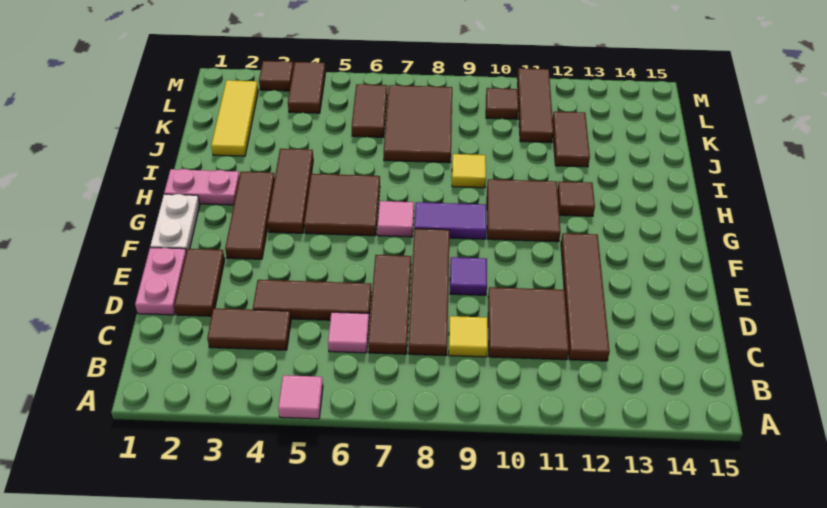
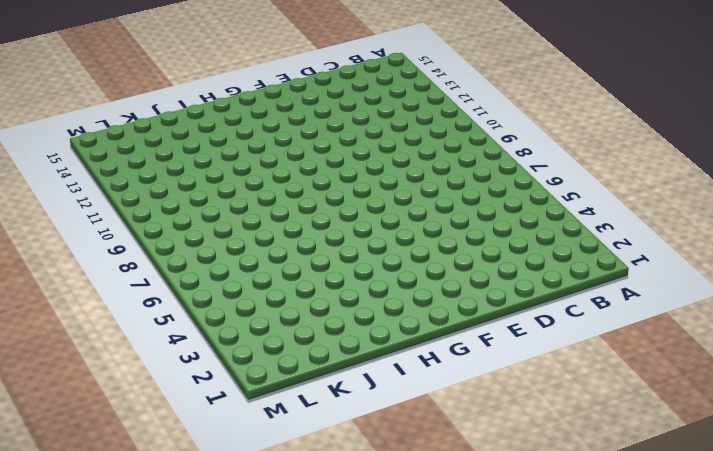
none -> pink tile A5 level 1
none -> brown tile C3:C4 level 1
none -> pink tile C6 level 1
none -> brown tile C7:E7 level 1

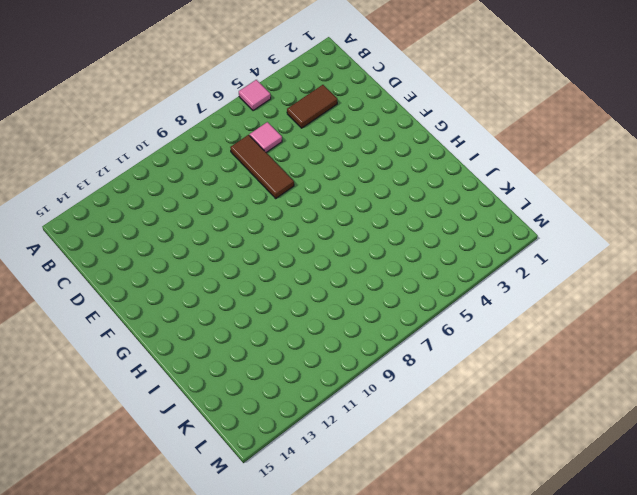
none -> brown tile C8:F8 level 1
none -> yellow tile C9 level 1
none -> brown tile C10:D11 level 1
none -> brown tile C12:F12 level 1

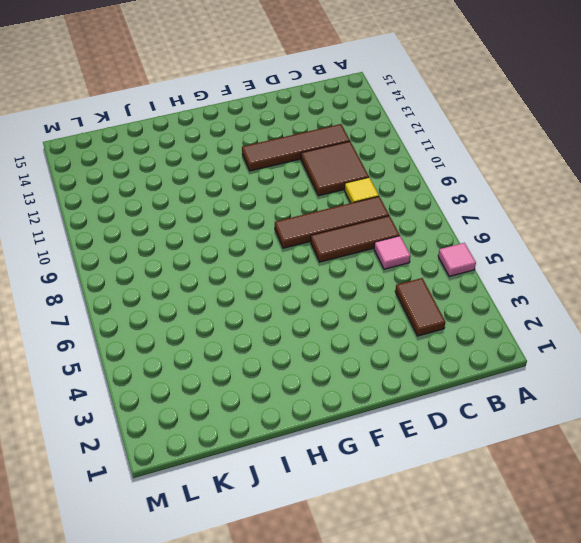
none -> pink plate D1:E1 level 1
none -> brown tile D2:E2 level 1
none -> brown tile D4:D6 level 1
none -> purple tile E9 level 1

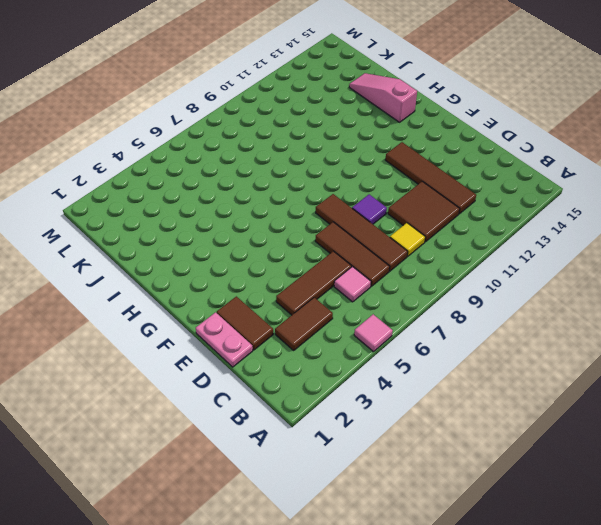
pink slope H14:J14 level 1 top H -> none
none -> white plate F1:G1 level 1
none -> brown tile F3:H3 level 1
none -> brown tile G4:I4 level 1
none -> brown tile G5:H6 level 1

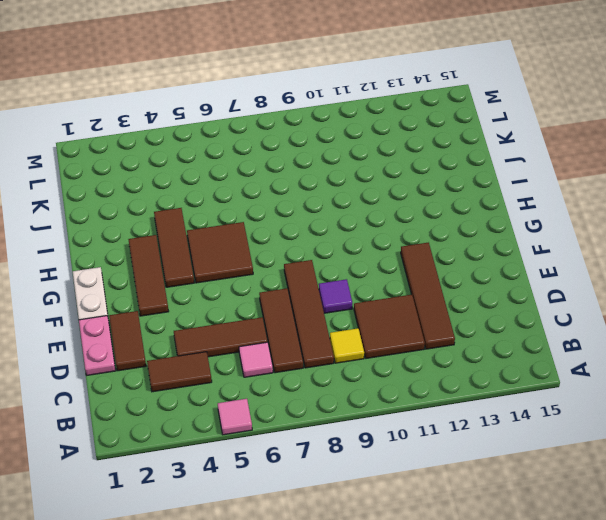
none -> pink tile G7 level 1
none -> purple tile G8:G9 level 1
none -> brown tile G10:H11 level 1
none -> pink plate H1:H2 level 1

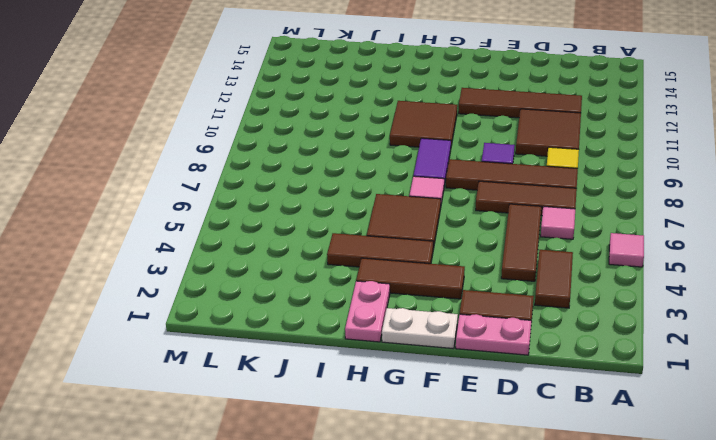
none -> brown tile H12 level 1
none -> yellow tile I9 level 1
none -> yellow tile J2:L2 level 1
none -> brown tile J7:L8 level 1

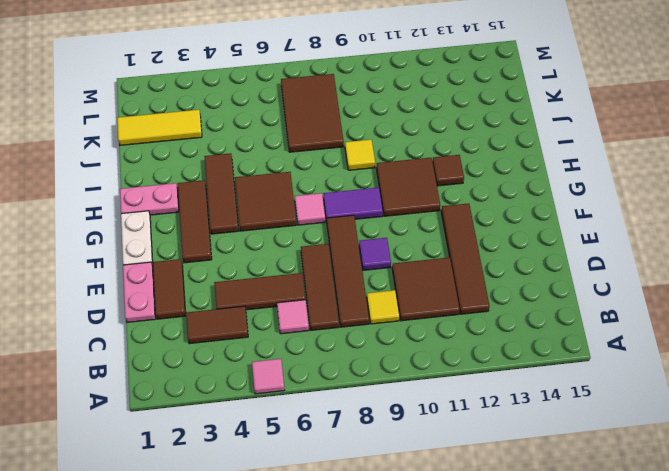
yellow tile K1:K3 level 1 -> yellow tile J2:L2 level 1
none -> brown tile J12:K12 level 1
none -> brown tile K6:L6 level 1
none -> brown tile K11:M11 level 1
none -> brown tile L4:M4 level 1

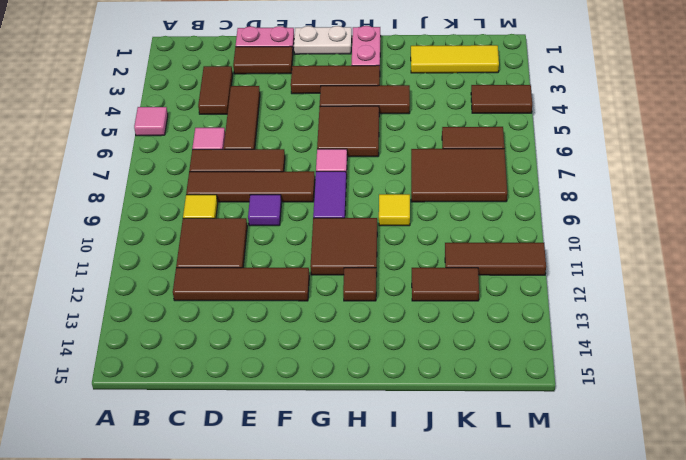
none -> brown tile L10 level 1
none -> brown tile M3 level 1

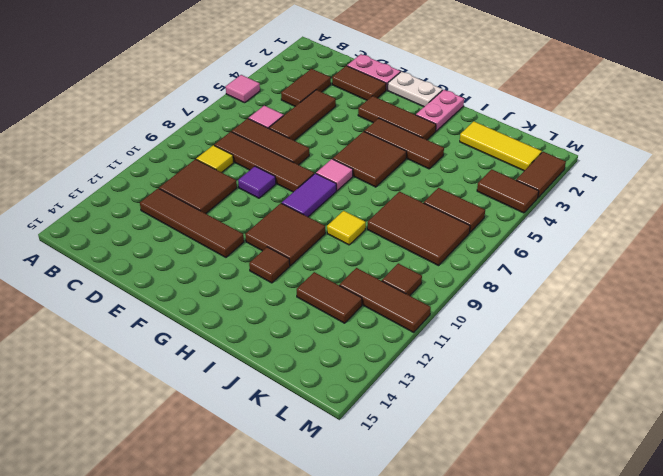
brown tile M2:M3 level 1 -> brown tile M3 level 1

